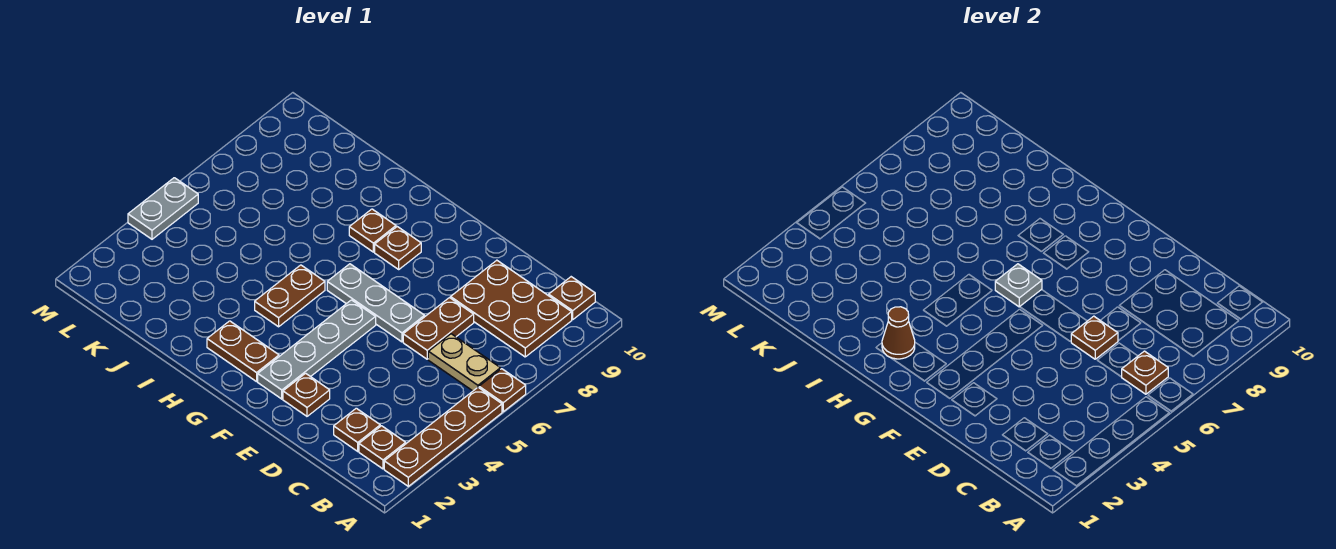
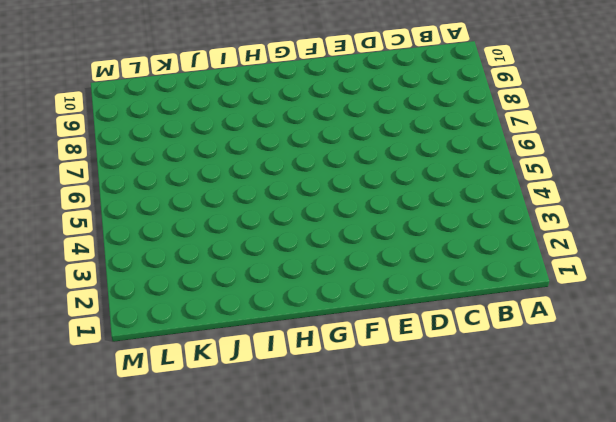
none -> brown plate A2:A5 level 1
none -> brown plate A6 level 1
none -> brown plate B2 level 1

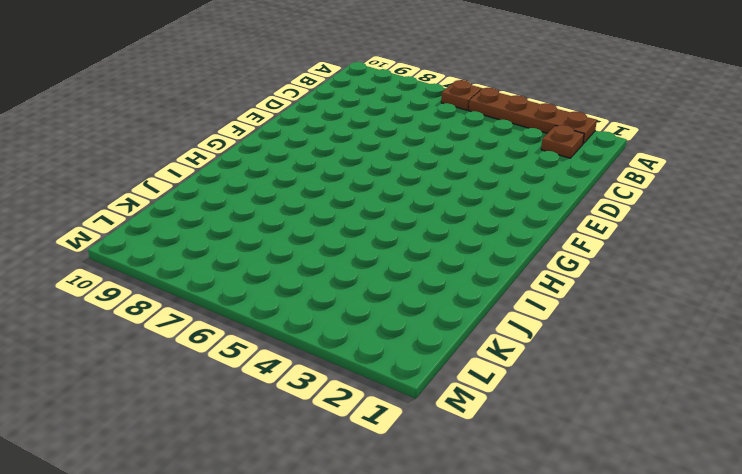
none -> tan plate B6:C6 level 1
none -> brown plate B8:D9 level 1
none -> brown plate B10 level 1

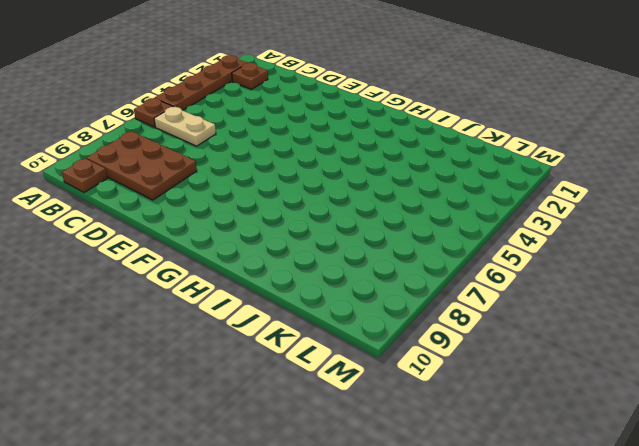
none -> brown plate C2 level 1
none -> brown plate D6:D7 level 1
none -> brown plate E2 level 1

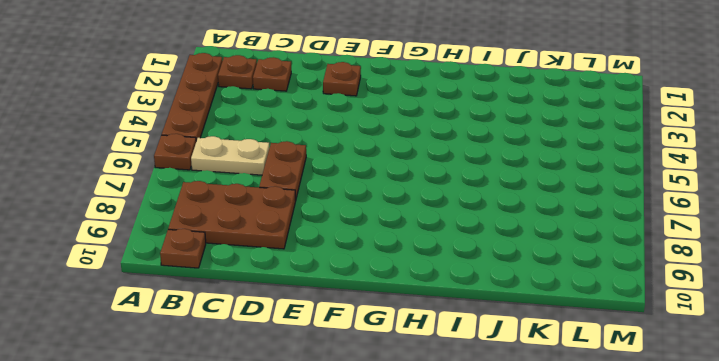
none -> grey plate E6:G6 level 1
none -> grey plate F2:F5 level 1
none -> brown plate G2:H2 level 1

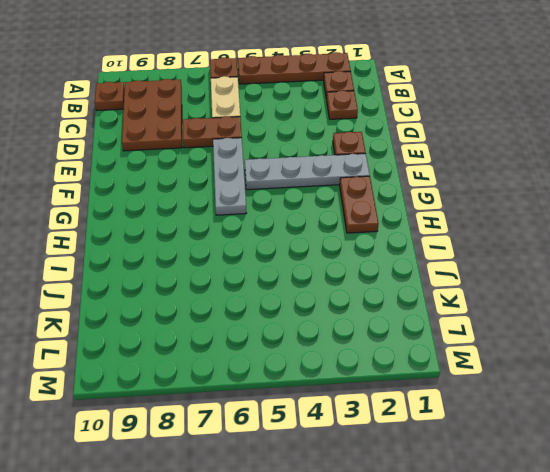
none -> brown plate G8 level 1
none -> brown plate H4:H5 level 1
none -> brown plate H8 level 1

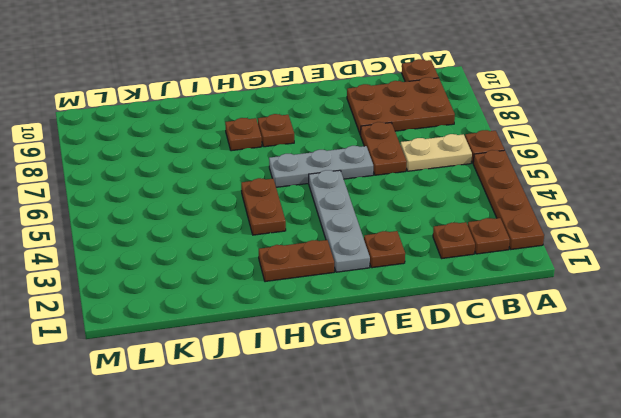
none -> grey plate M4:M5 level 1
none -> brown plate B6 level 2
none -> brown plate D6 level 2

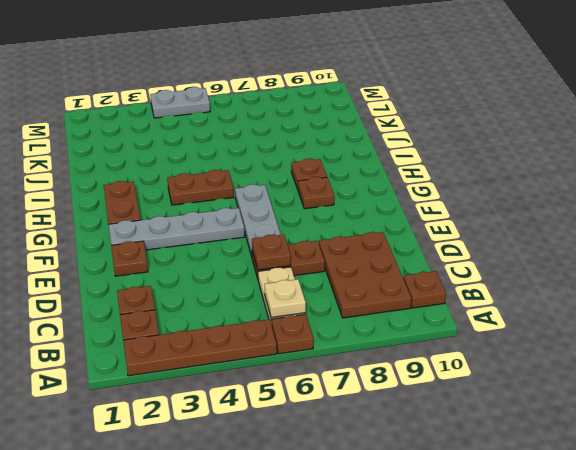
tan plate B6 level 2 -> brown plate B6 level 2
none -> grey plate G6 level 2
none -> brown cone H2 level 2

